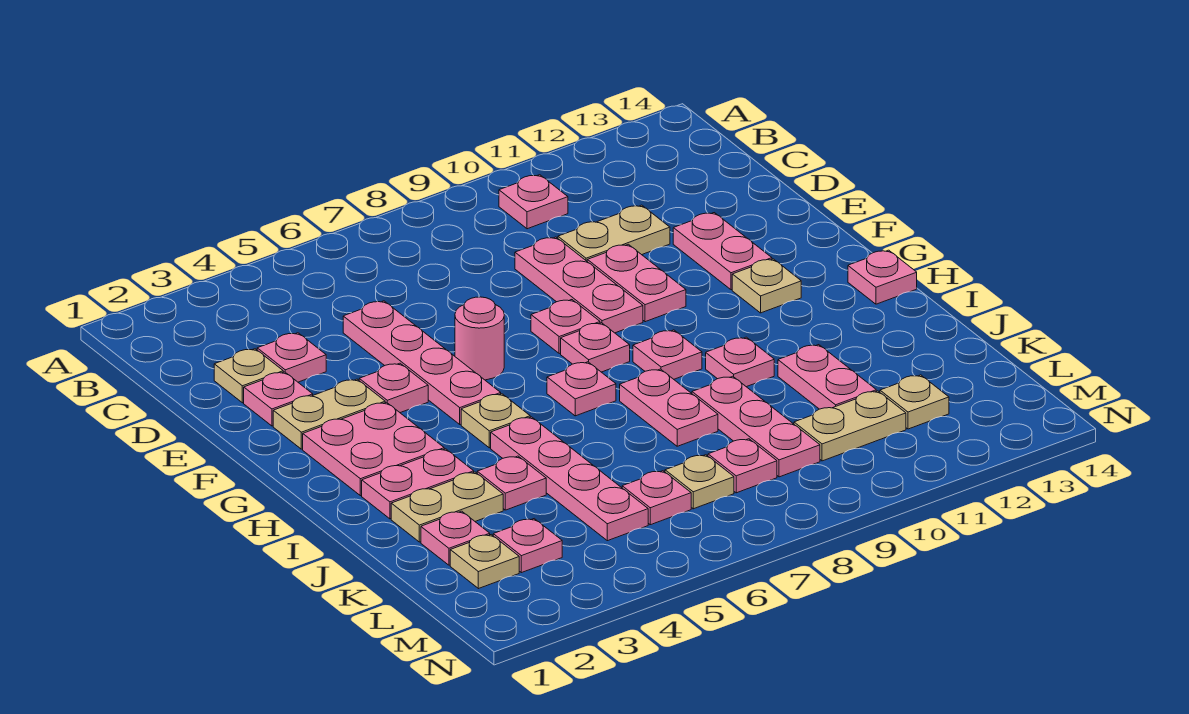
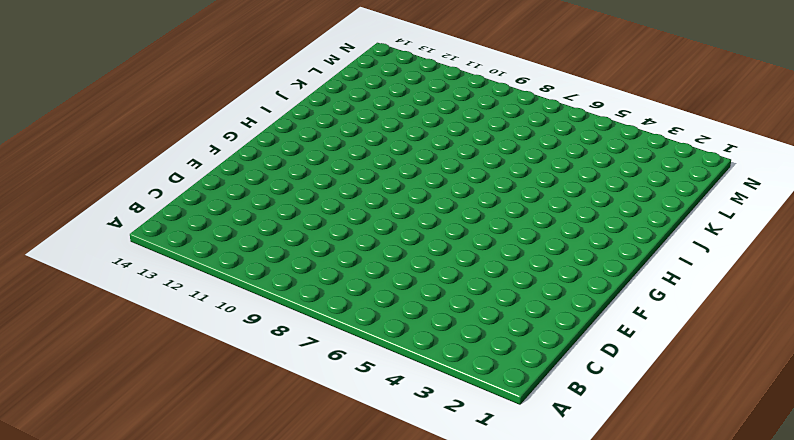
none -> pink plate B10 level 1
none -> tan plate D2 level 1
none -> pink plate D3 level 1
none -> pink plate D5:G5 level 1

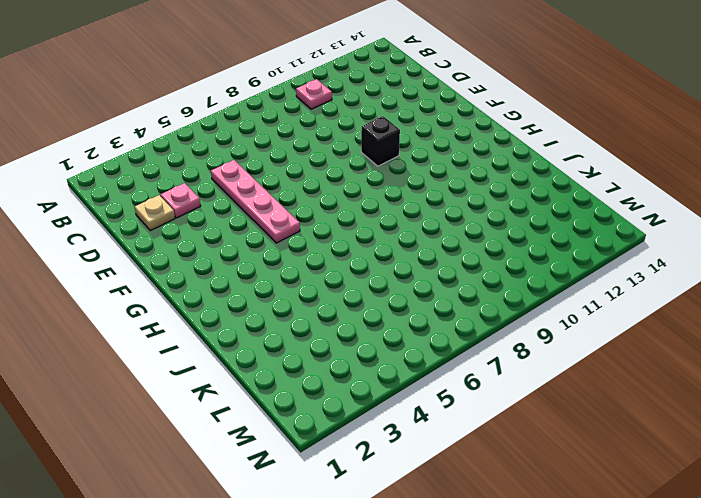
black brick F10 level 1 -> pink plate E10:F10 level 1
none -> pink plate D9:F9 level 1
none -> tan plate D10:D11 level 1
none -> pink plate E2 level 1
none -> pink plate E12:F12 level 1

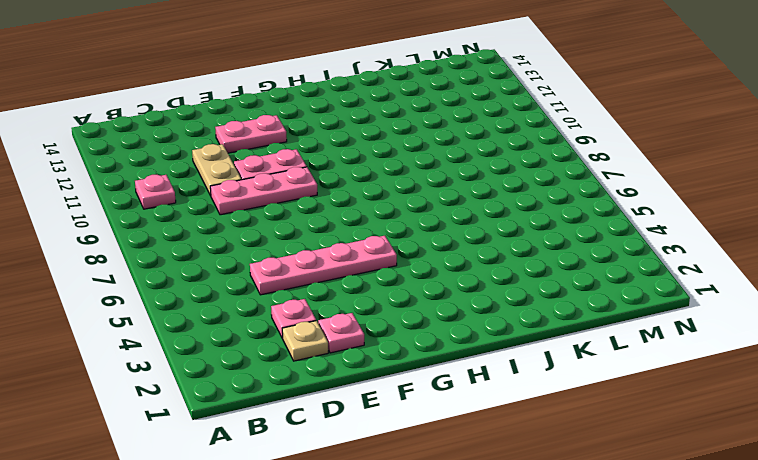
none -> tan plate F2:F3 level 1
none -> pink plate F4 level 1
none -> pink round brick F6 level 1
none -> pink plate F8 level 1

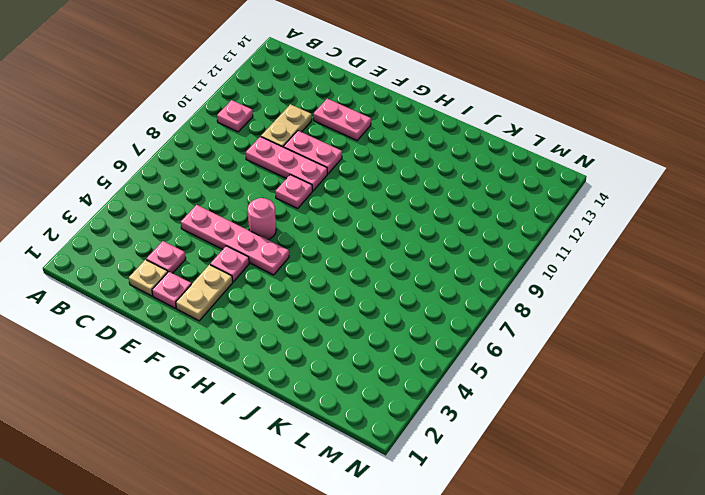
none -> pink plate G2:H3 level 1
none -> pink plate G8 level 1
none -> tan plate G12 level 1
none -> tan plate H5 level 1

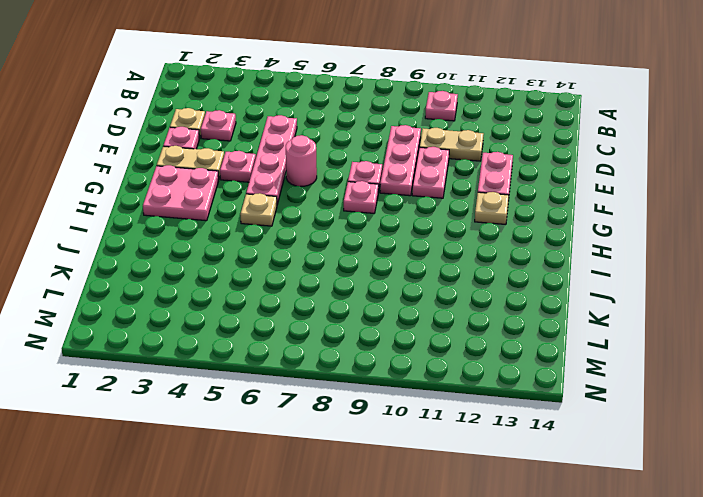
none -> pink plate H7 level 1
none -> pink plate H9 level 1
none -> pink plate H14 level 1
none -> pink plate I2:I3 level 1

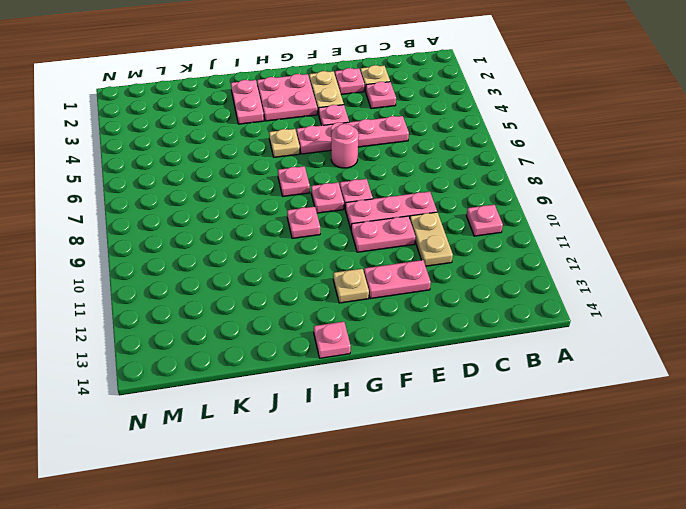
none -> pink plate I5:L5 level 1
none -> pink plate I8:J8 level 1
none -> pink plate I10 level 1
none -> tan plate J2:J3 level 1

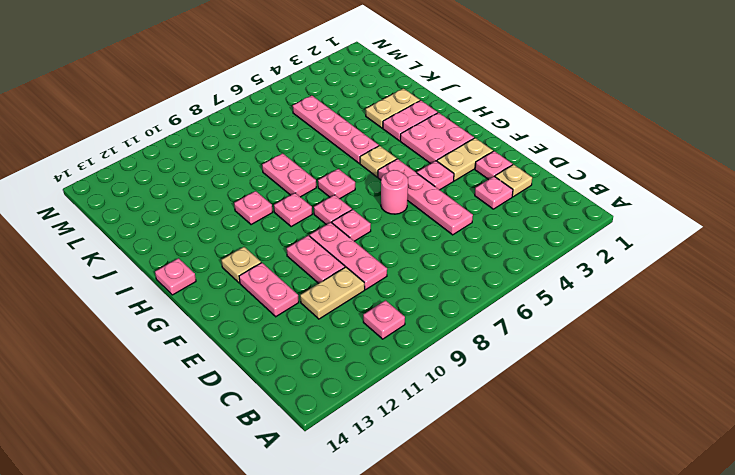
none -> pink plate J4 level 1
none -> pink plate J9:L9 level 1
none -> pink plate J11:K11 level 1
none -> pink plate K2 level 1

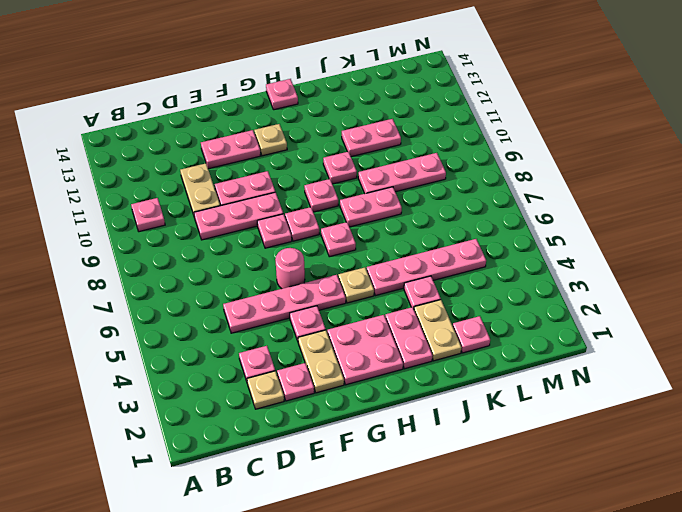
none -> tan plate L2 level 1
none -> pink plate L3 level 1
none -> pink plate L6 level 1
none -> tan plate L7 level 1

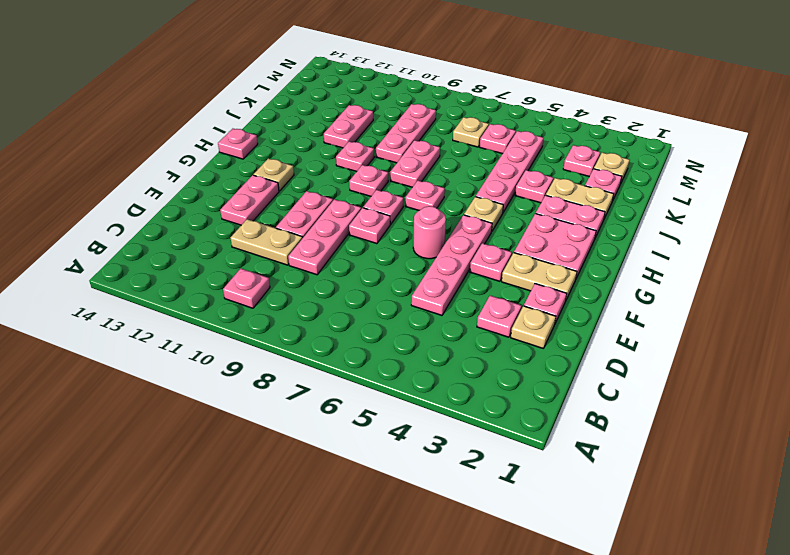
none -> pink plate L8 level 1
none -> tan plate L10:L11 level 1
none -> tan plate L12 level 1

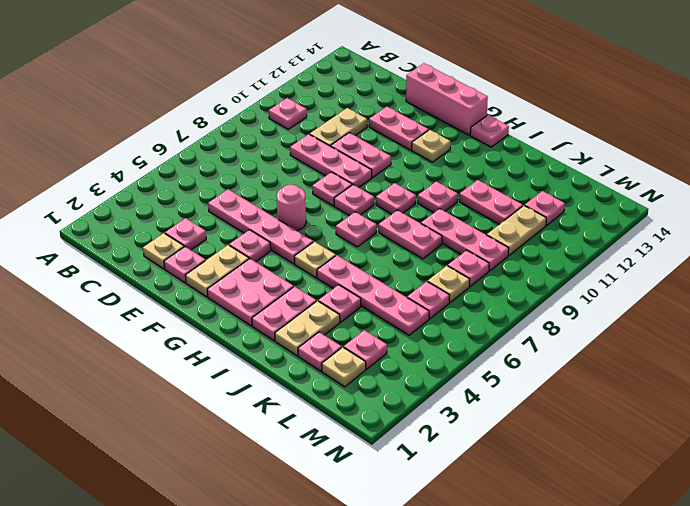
pink brick E14:G14 level 1 -> none
pink plate L12 level 1 -> tan plate L12 level 1

